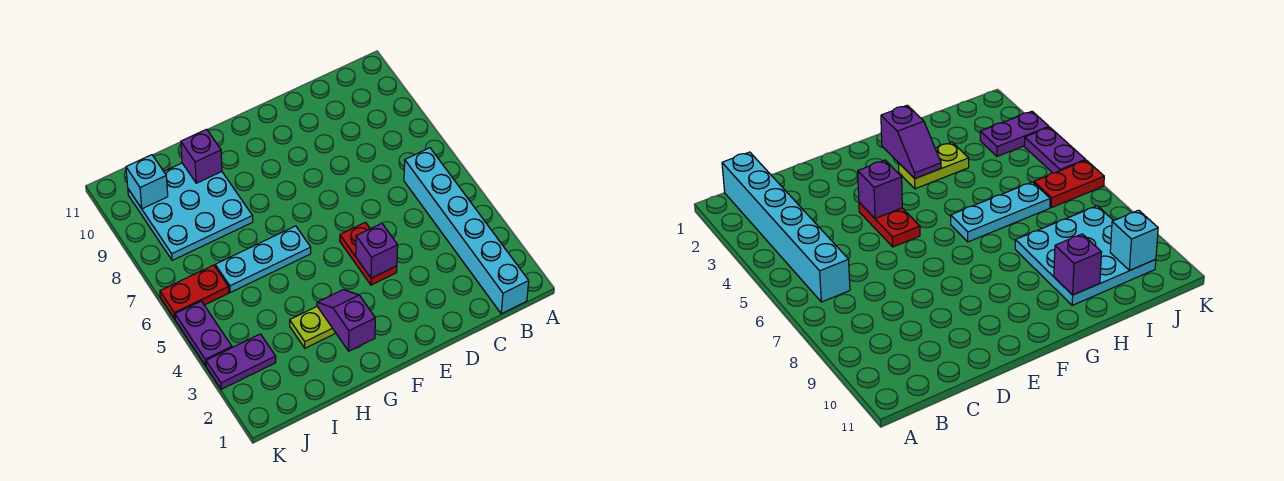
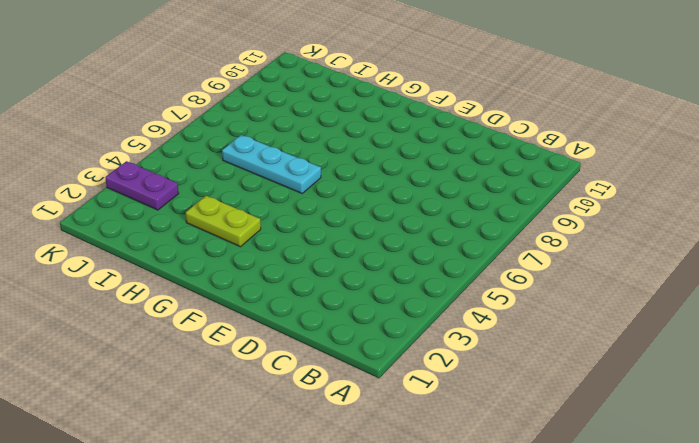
none -> cyan brick B1:B6 level 1
none -> red plate E4:E5 level 1
none -> cyan plate H8:J10 level 1

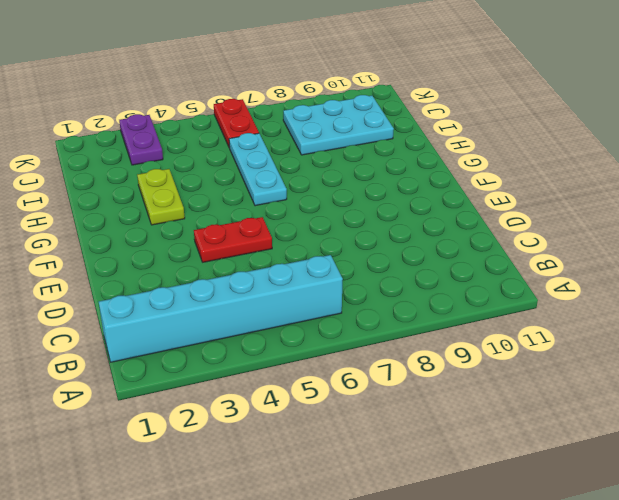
cyan plate I8:J10 level 1 -> cyan plate H8:J10 level 1
none -> purple plate K4:K5 level 1
none -> purple brick E4 level 2
none -> purple slope G2:G3 level 2 top 2

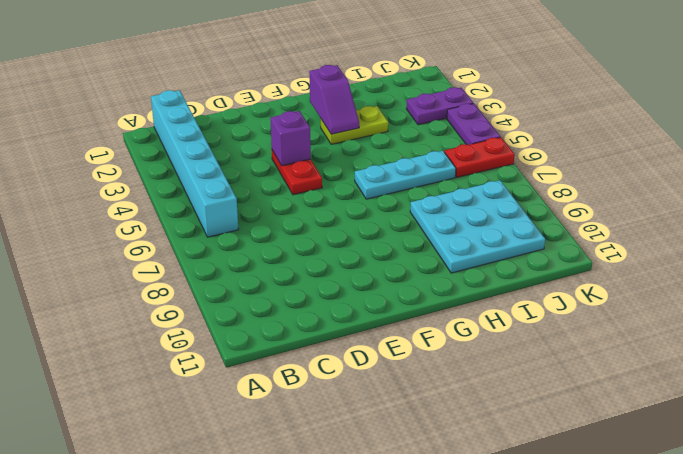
none -> purple brick H10 level 2
none -> cyan brick J10 level 2

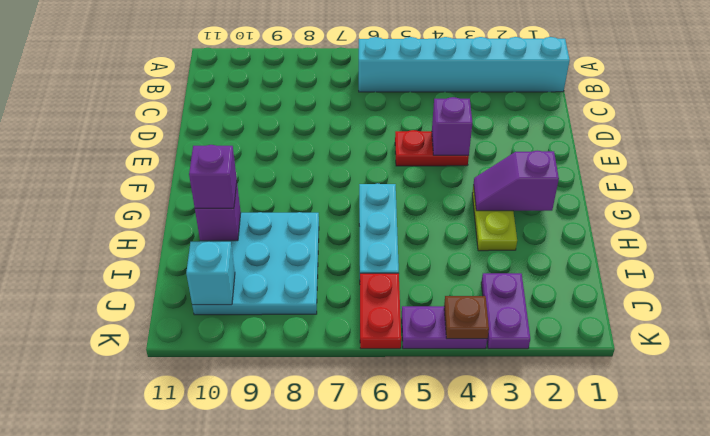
purple brick H10 level 3 -> none
brown plate K4 level 2 -> none

